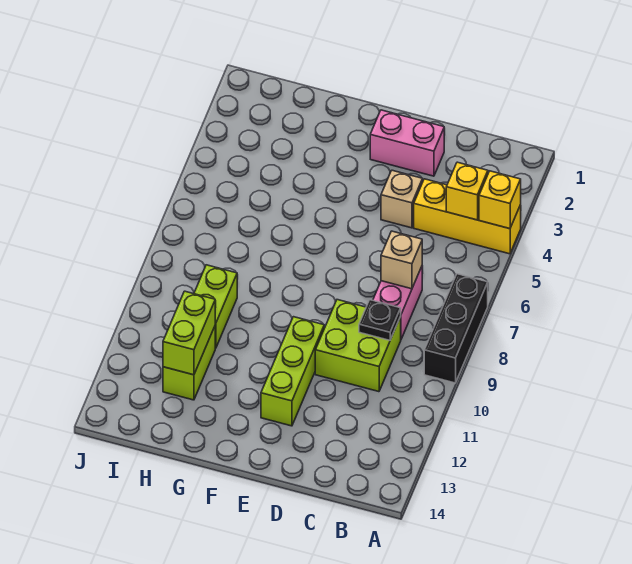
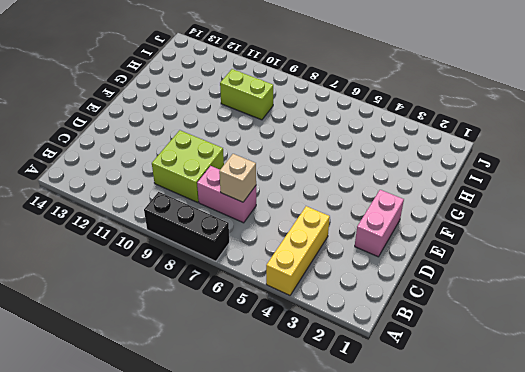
none -> tan brick D4 level 1
none -> lime brick E10:E12 level 1
none -> lime brick H11:H12 level 1

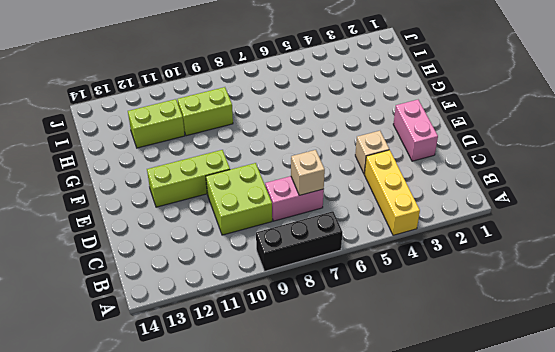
none -> yellow brick A4 level 2
none -> yellow brick B4 level 2
none -> black plate C9 level 2

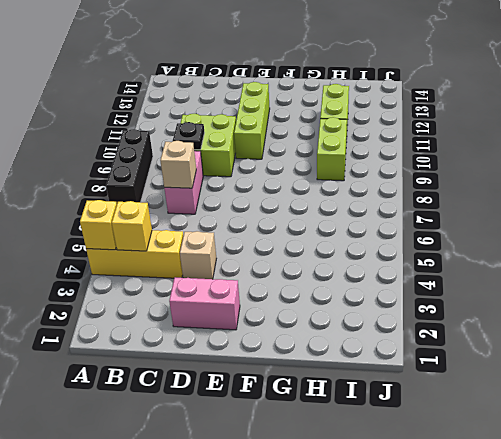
none -> lime brick H11:H12 level 2

